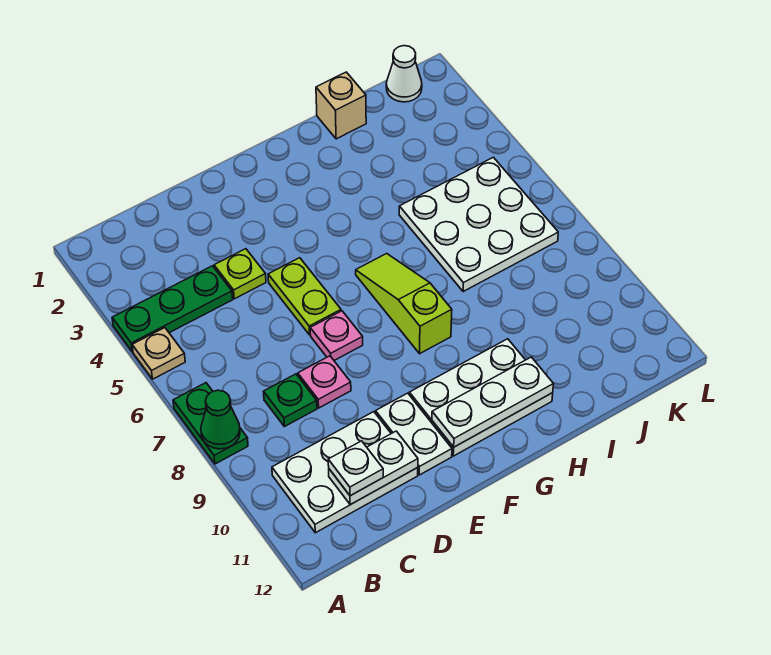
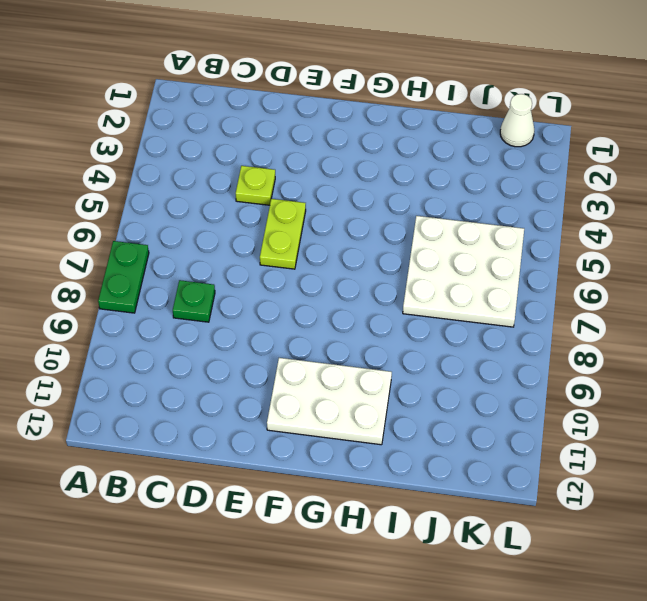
none -> green plate A4:C4 level 1
none -> tan plate A5 level 1
none -> white plate B10:D11 level 1

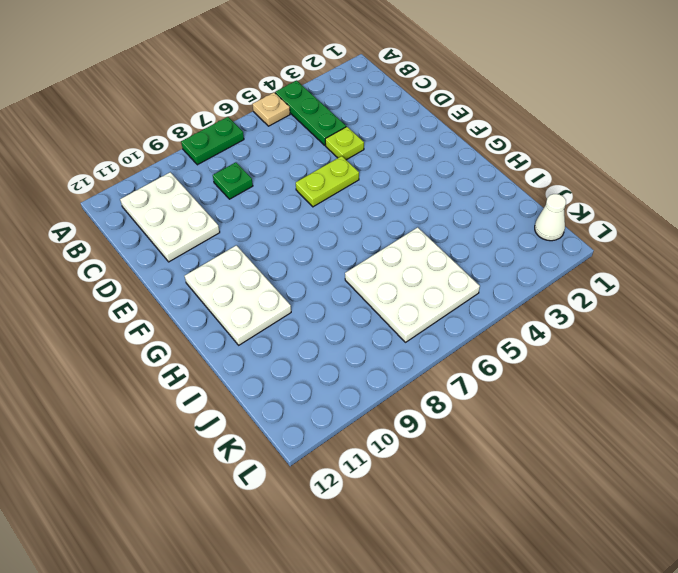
none -> pink plate D8 level 1
none -> pink plate E7 level 1
none -> white plate E10:E11 level 1

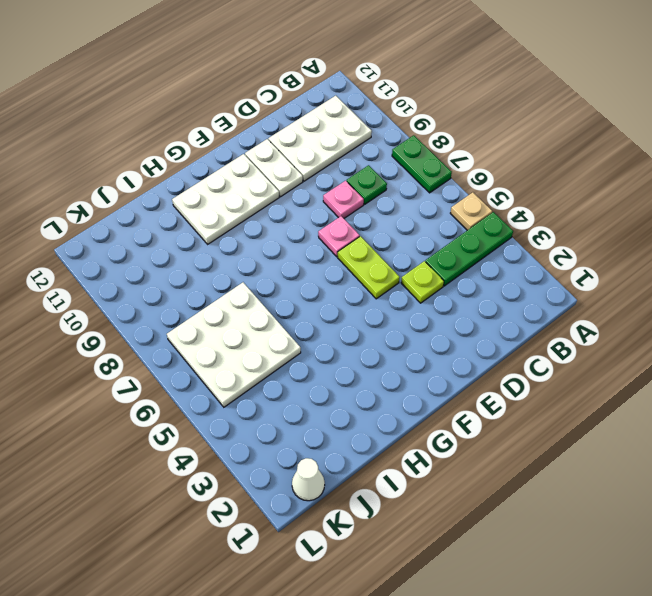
none -> lime slope G6:G8 level 1 top 8
none -> tan brick I1 level 1
none -> green cone A8 level 2

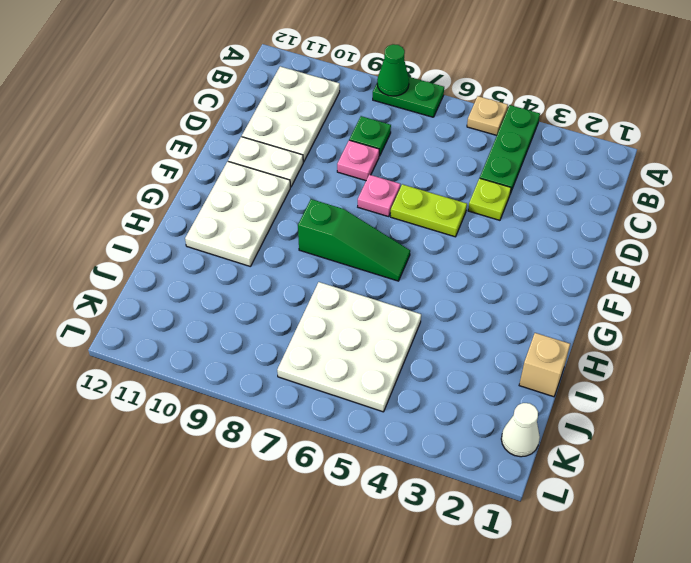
green slope G6:G8 level 1 top 8 -> lime slope G6:G8 level 1 top 8
none -> white plate C11:D11 level 2
none -> white plate F11:H11 level 2
none -> white plate C11 level 3

